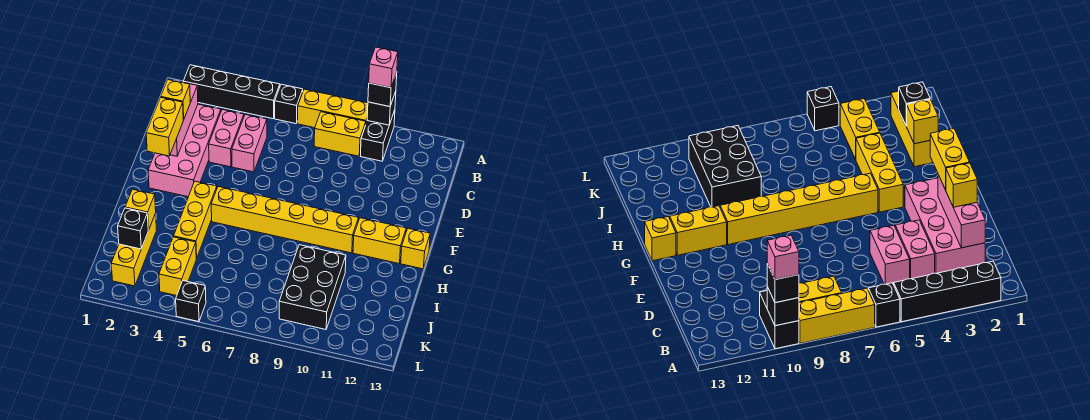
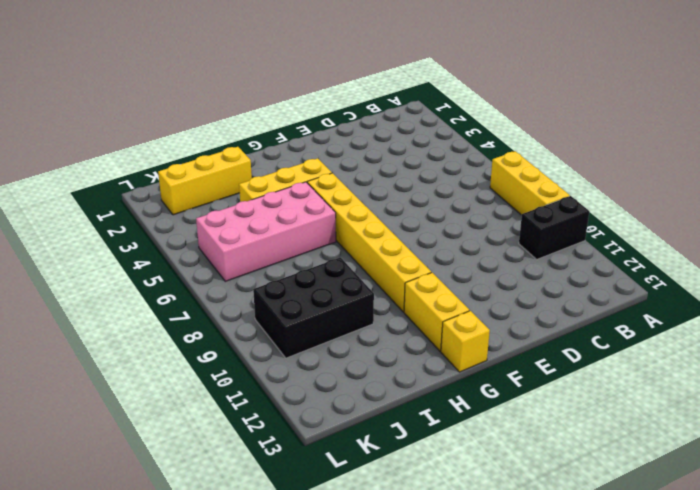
pink brick H5:K6 level 1 -> pink brick C2:F3 level 1
none -> black brick A2:A5 level 1
none -> black brick A6 level 1
none -> yellow brick B8:B9 level 1

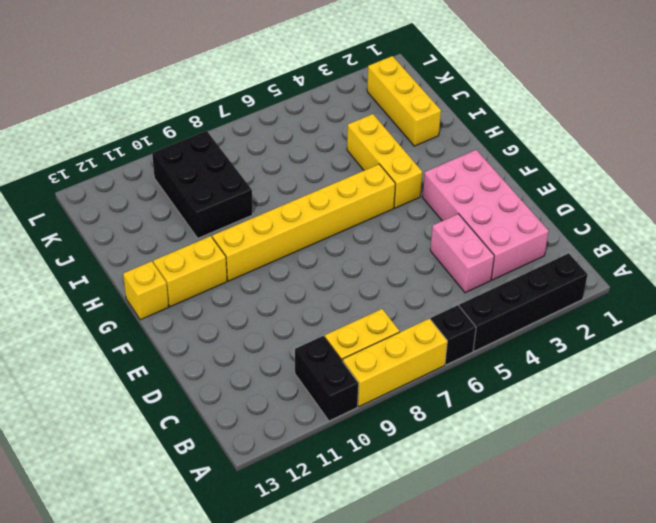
none -> pink brick C5:D5 level 1
none -> yellow brick J4:K4 level 1
none -> black brick L5 level 1

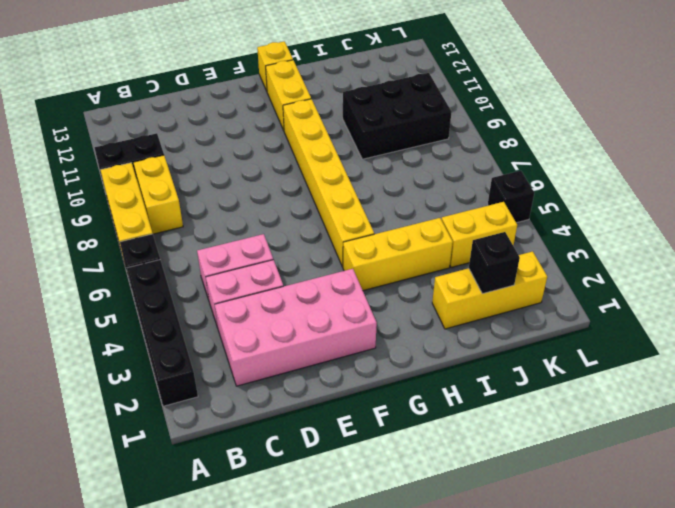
none -> black brick A10 level 2
none -> pink brick C2:E2 level 2
none -> yellow brick I2 level 2

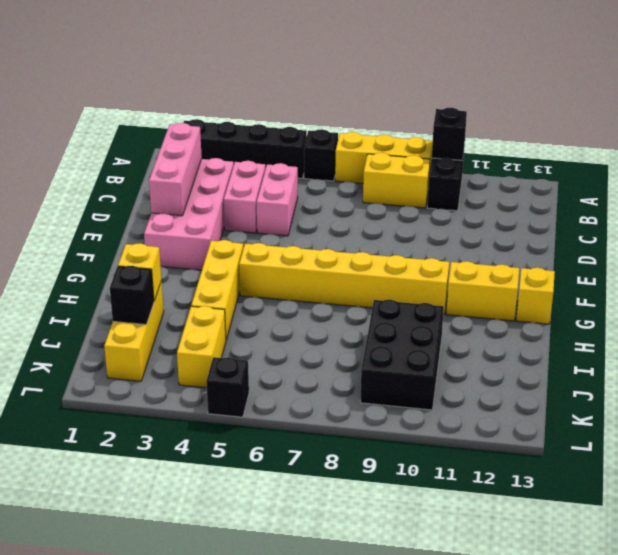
none -> black brick A10 level 3
none -> yellow brick D2 level 3
none -> yellow brick E2:F2 level 3

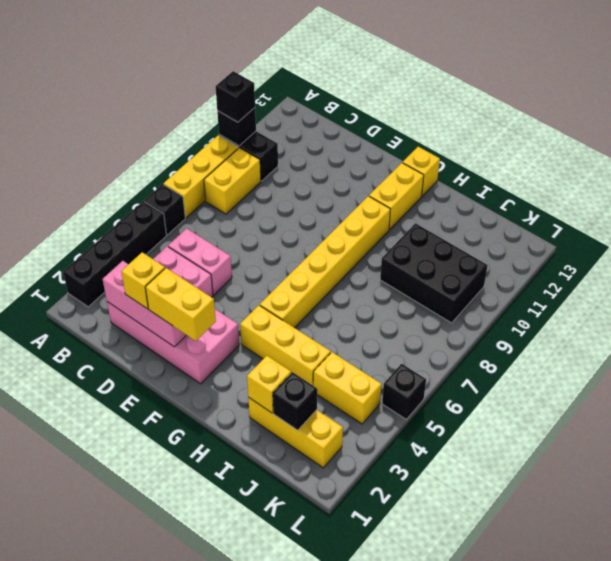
none -> pink brick A10 level 4

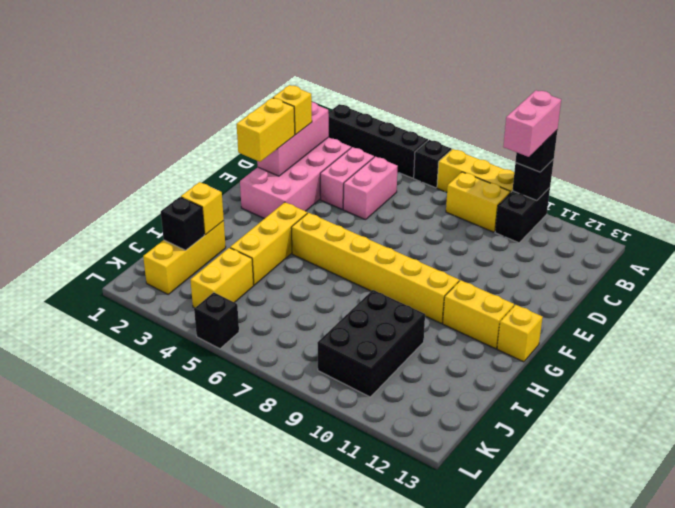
pink brick A10:B10 level 4 -> pink brick A10 level 4

